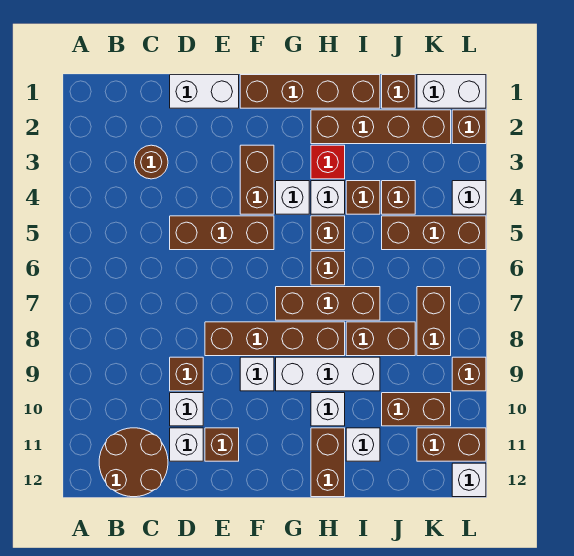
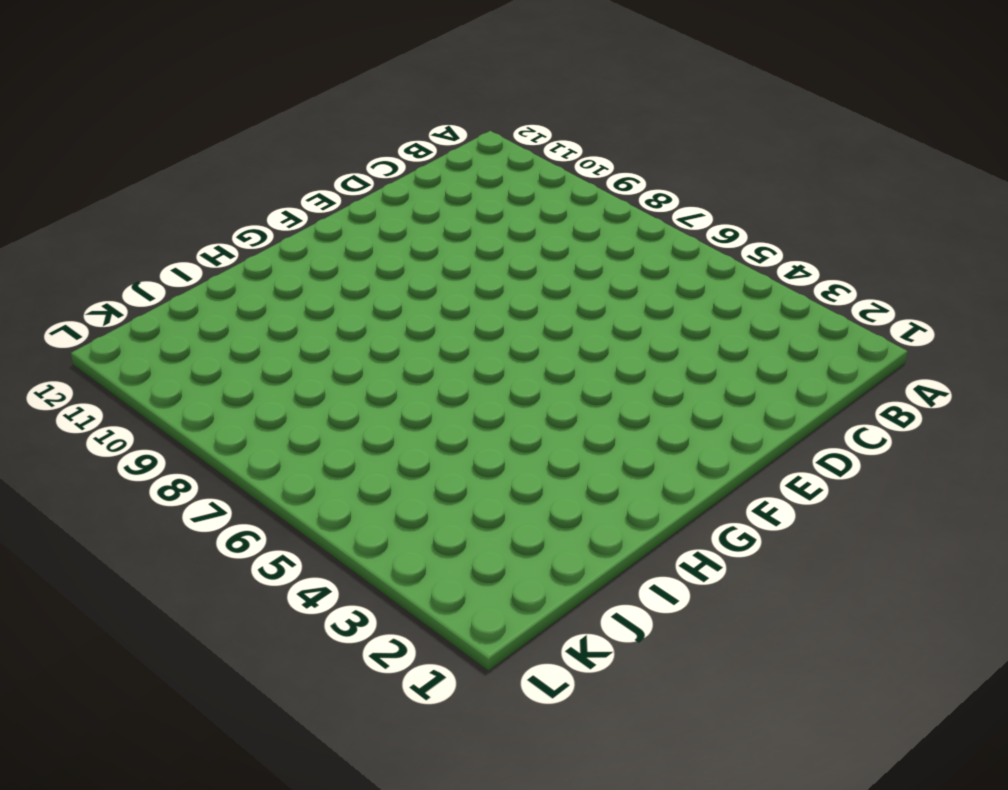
none -> brown round brick B11:C12 level 1
none -> brown round brick C3 level 1
none -> white brick D1:E1 level 1
none -> brown brick D5:F5 level 1

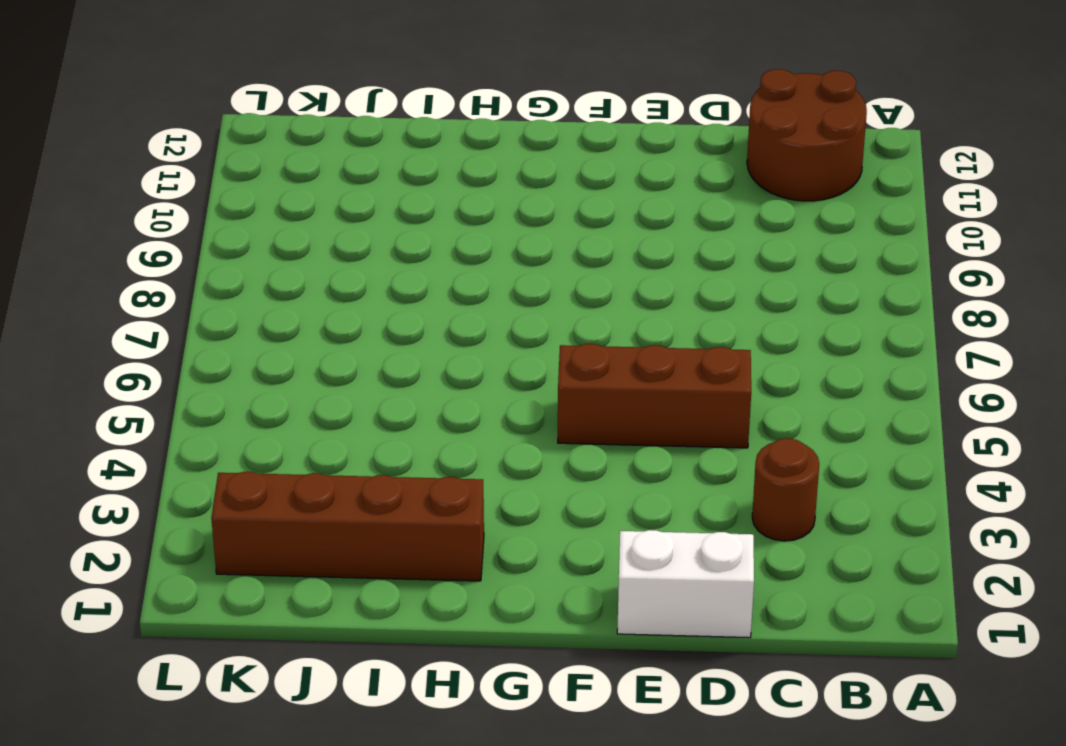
none -> brown brick D9 level 1
none -> white brick D10 level 1
none -> white brick D11 level 1
none -> brown brick E8:H8 level 1

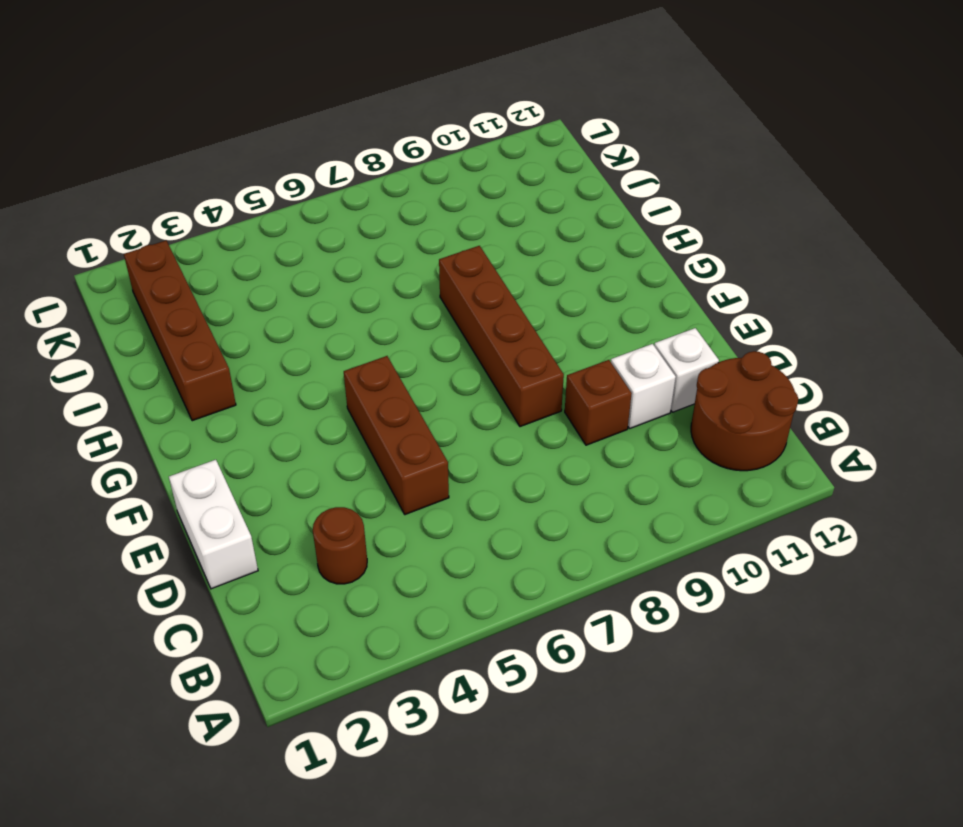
none -> brown brick E11 level 1
none -> brown brick F1:I1 level 1
none -> brown brick F3:F4 level 1
none -> white brick F9 level 1

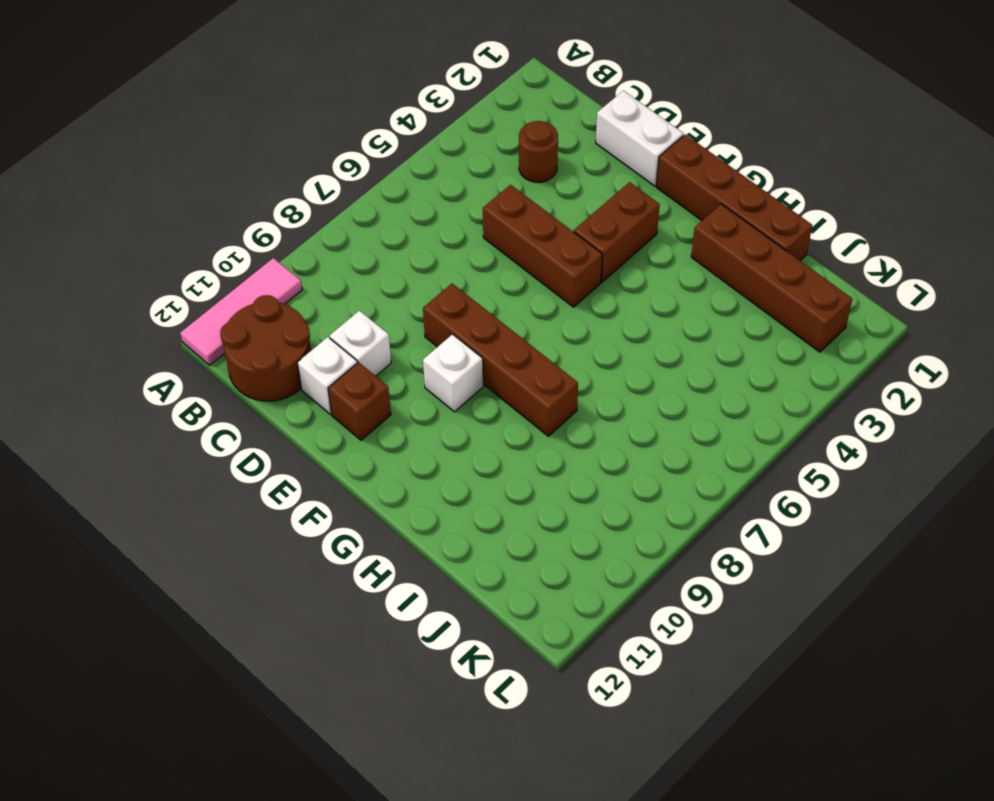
pink tile A10:A12 level 1 -> none
none -> brown brick D9 level 1
none -> white brick G4 level 1
none -> brown brick G7:I7 level 1
none -> white brick G9:I9 level 1

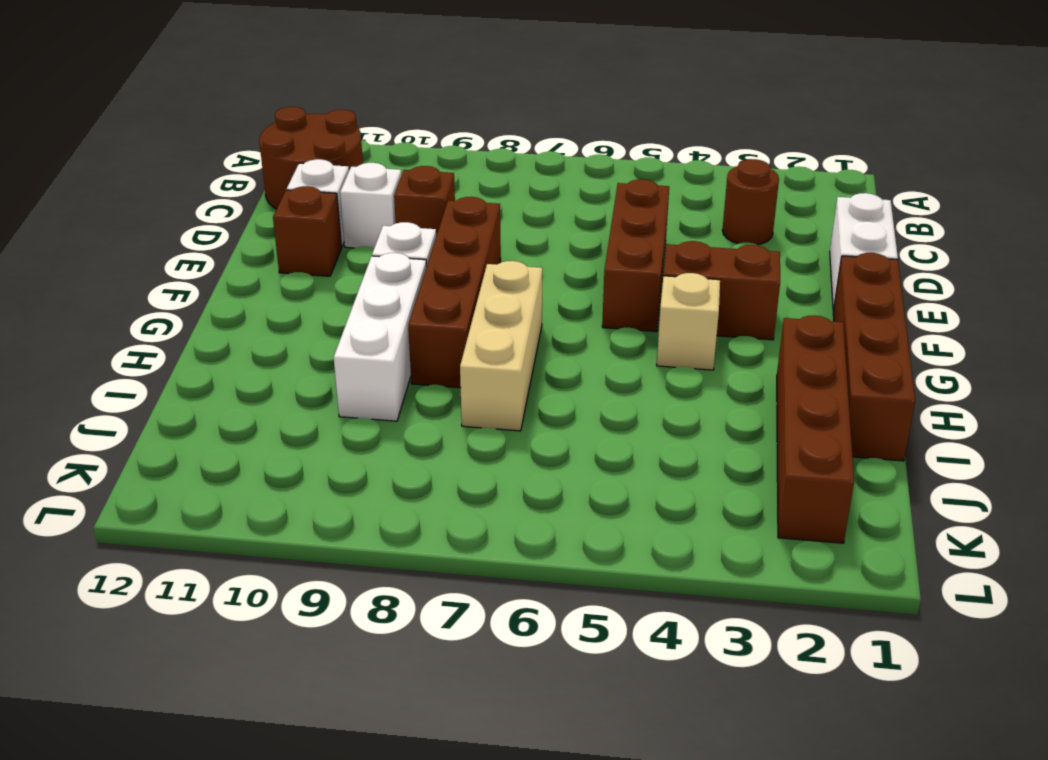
tan brick G4 level 1 -> white brick G4 level 1
tan brick G7:I7 level 1 -> brown brick G7:I7 level 1
none -> red brick H3 level 1
none -> white brick H4 level 1
none -> brown brick H5 level 1
none -> brown brick H6 level 1

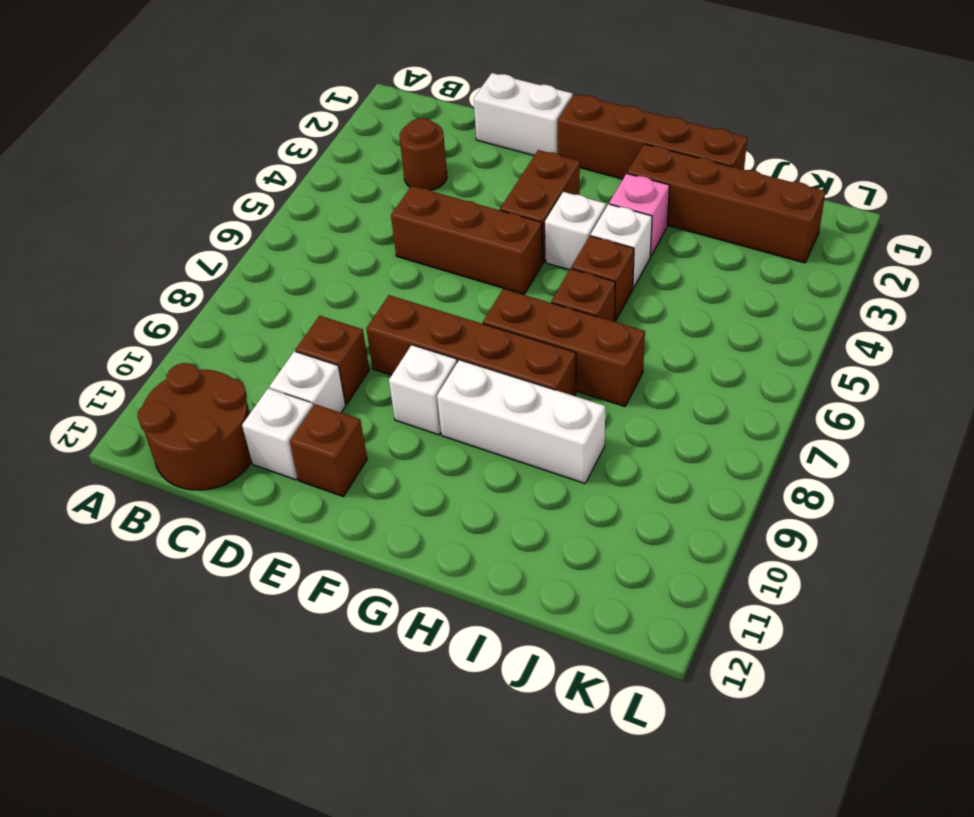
pink brick H3 level 1 -> red brick H3 level 1
none -> white brick H10 level 1
none -> brown brick H11:H12 level 1
none -> brown brick I4 level 1
none -> brown brick I8:J8 level 1

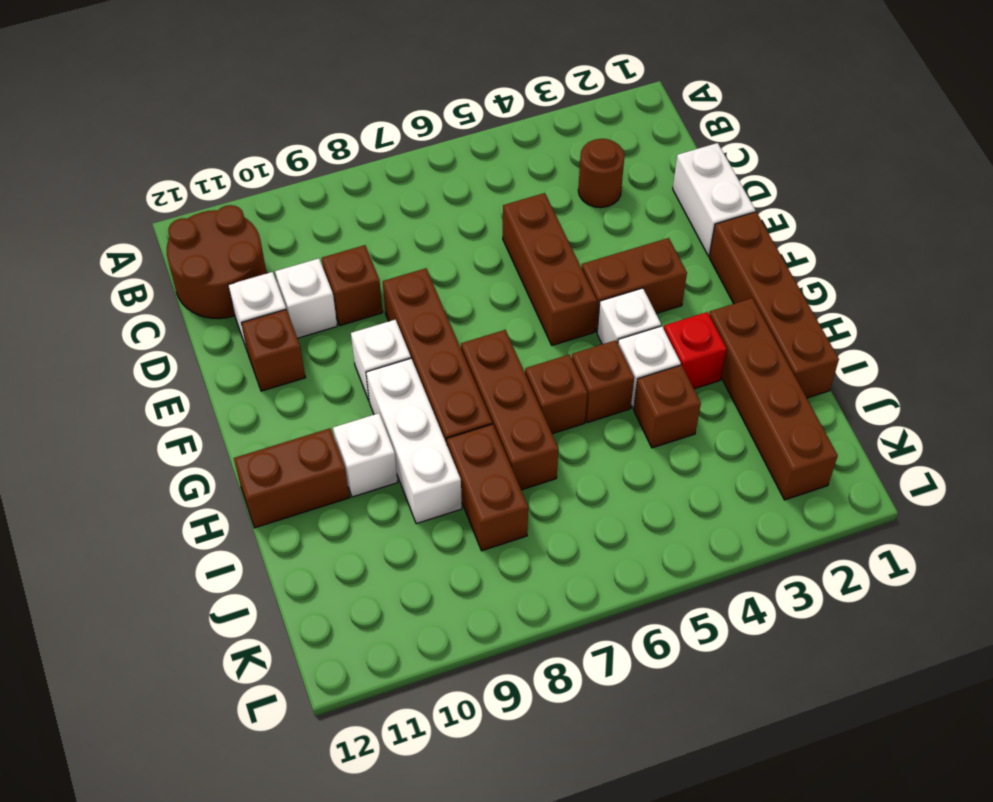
none -> white brick I11 level 1
none -> brown brick J1 level 1
none -> brown brick J4 level 1
none -> brown brick J5:L5 level 1

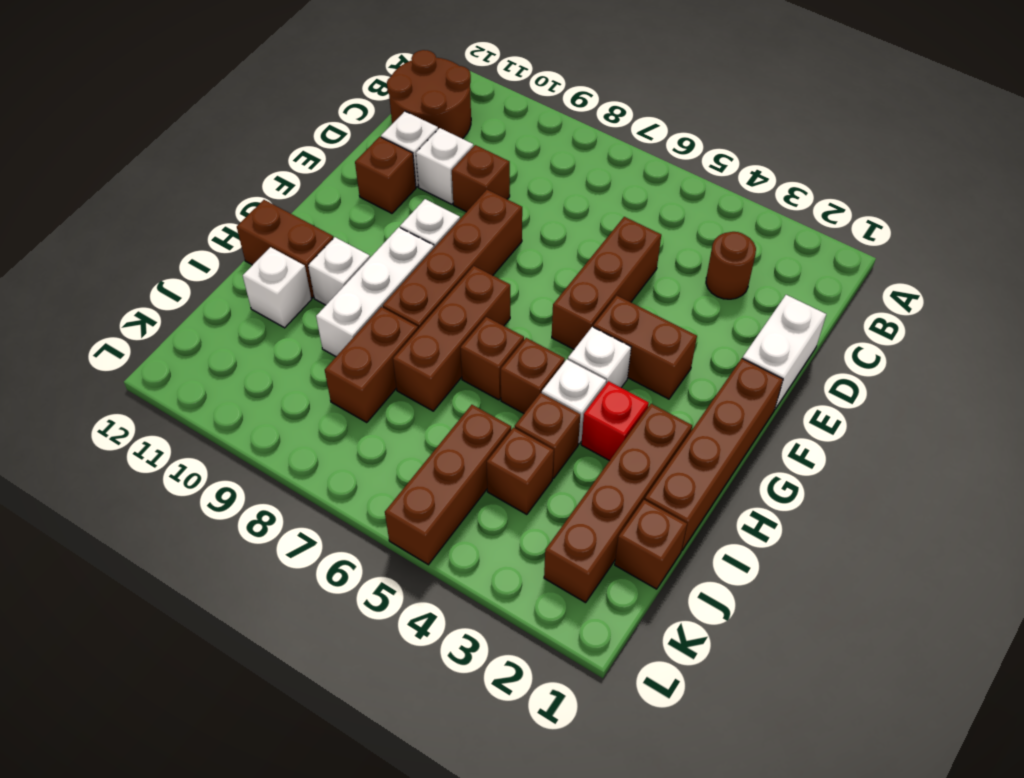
none -> brown brick J10:K10 level 1
none -> white brick K1:L1 level 1
none -> brown brick K7:K8 level 1
none -> brown brick K11:L11 level 1

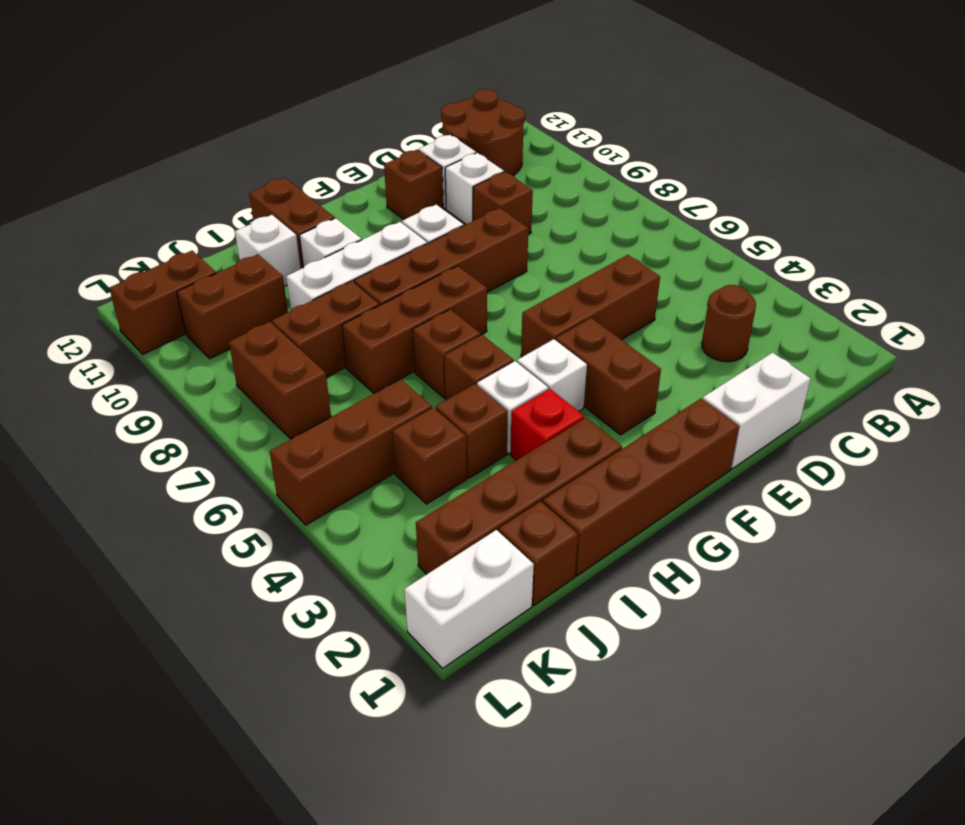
none -> brown brick L2 level 1
none -> white brick L4 level 1
none -> brown brick L9 level 1
none -> white brick L12 level 1

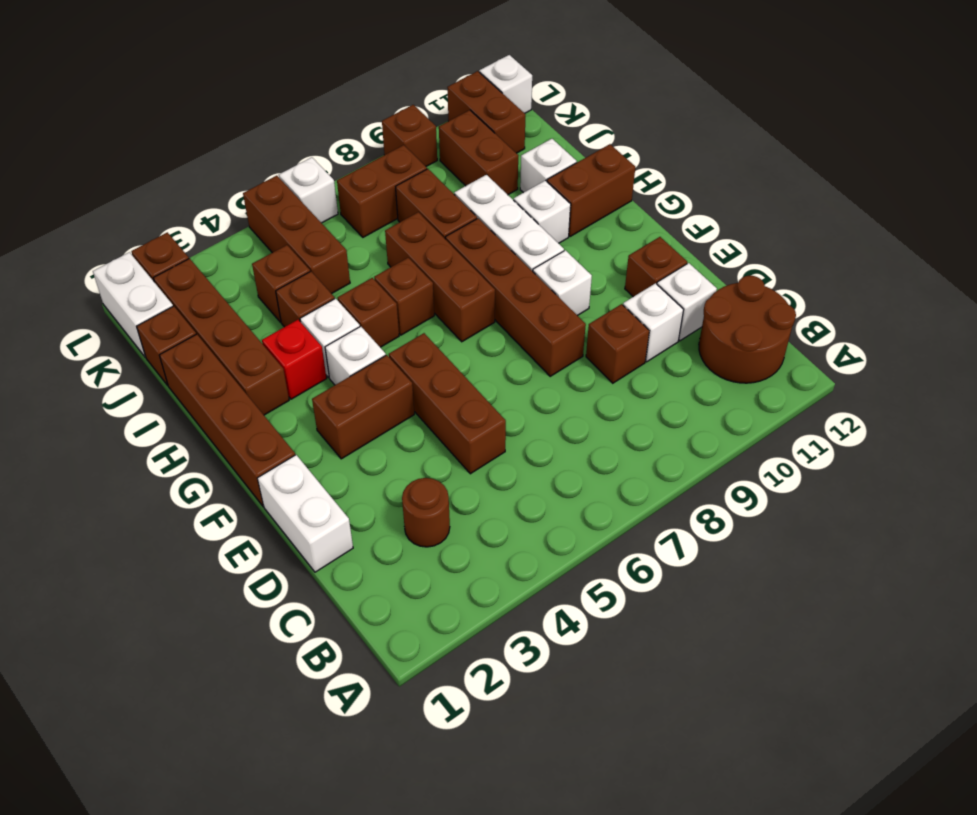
white brick L6 level 1 -> white brick L4 level 1

